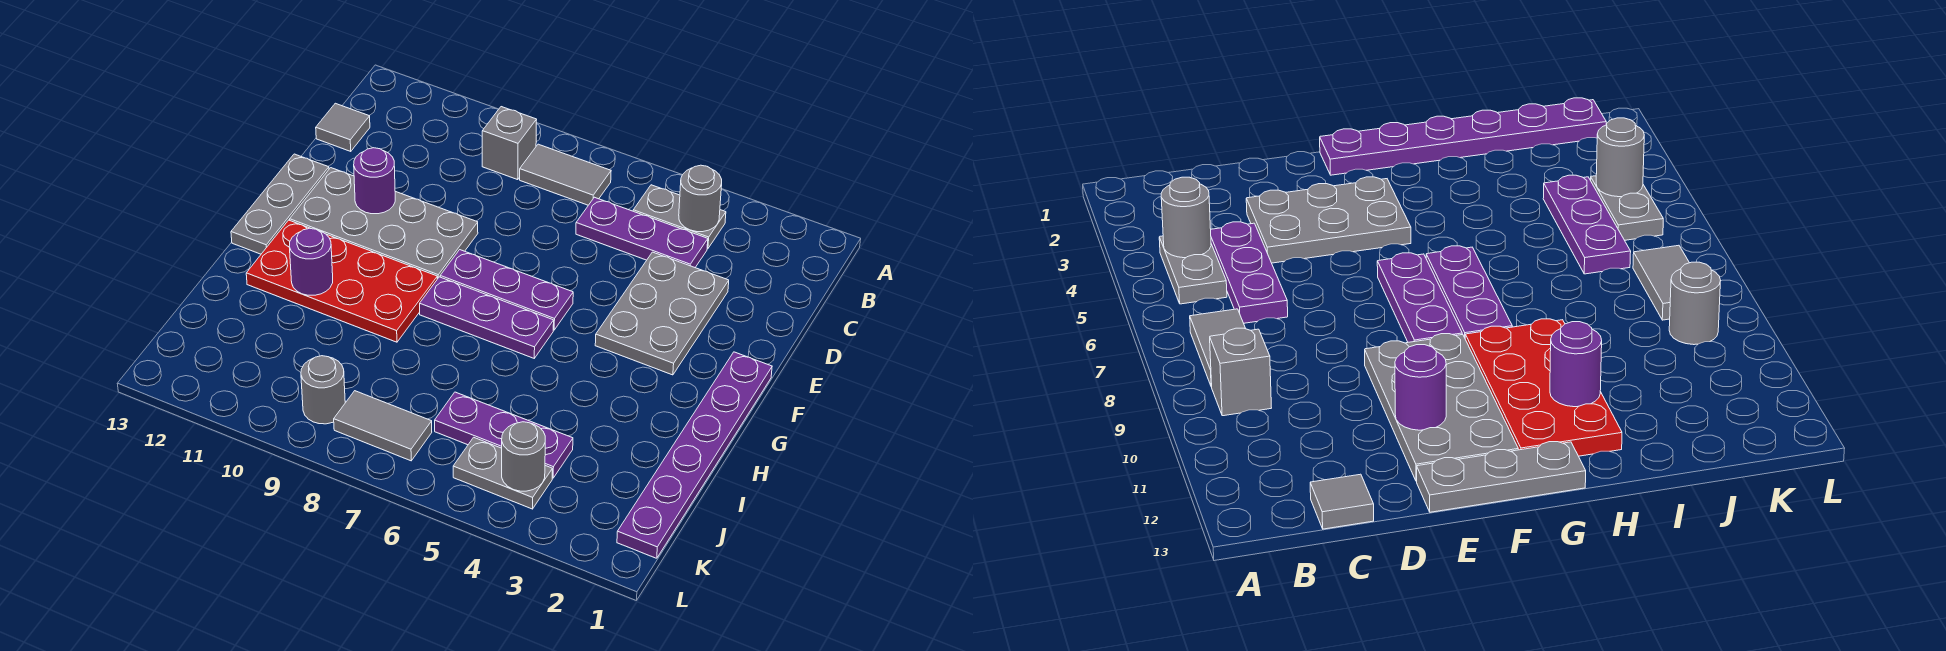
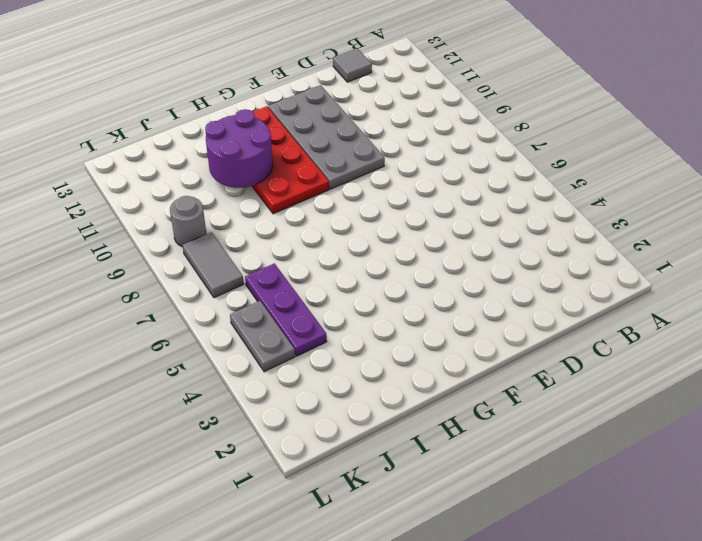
purple round brick H10:I11 level 2 -> purple round brick H11 level 2
none -> grey plate B4:B5 level 1
none -> grey tile B7:B8 level 1
none -> grey brick B9 level 1

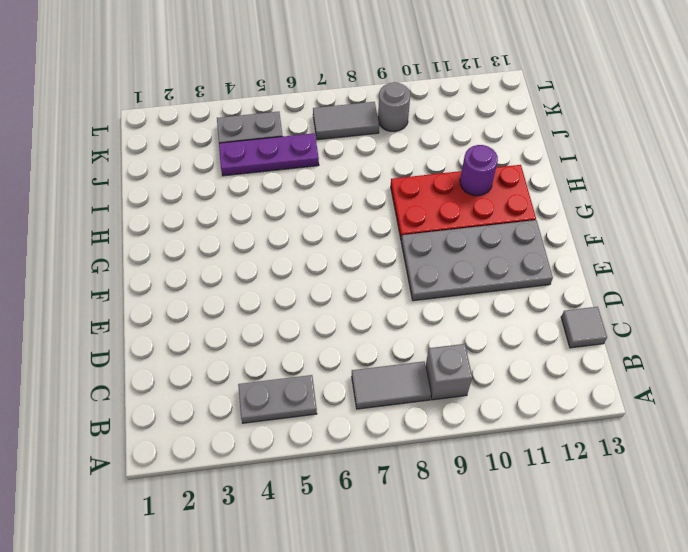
none -> purple plate C4:C6 level 1
none -> grey plate D3:F4 level 1
none -> grey plate E13:G13 level 1

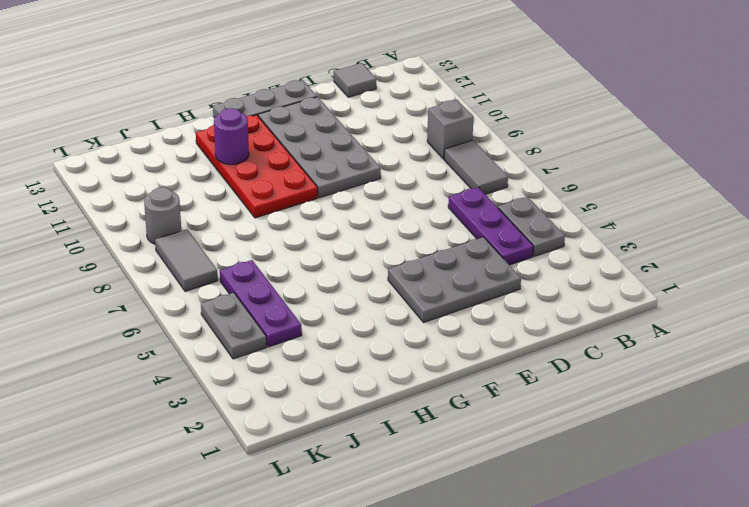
none -> purple plate F1:K1 level 1
none -> purple plate F6:F8 level 1
none -> purple plate G6:G8 level 1

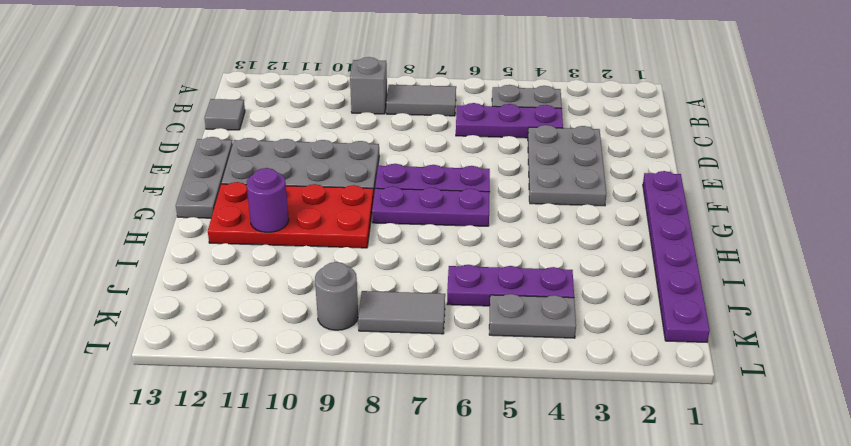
none -> grey round brick B4 level 2
none -> purple round brick E11 level 2
none -> grey round brick K4 level 2

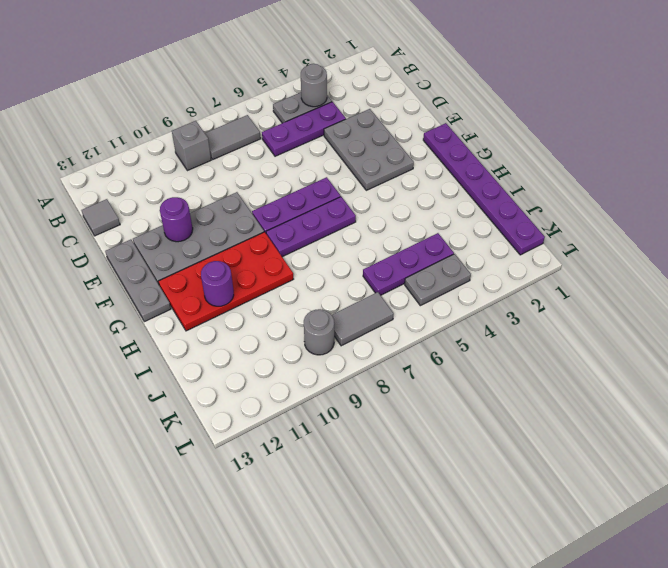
none -> grey round brick K4 level 2

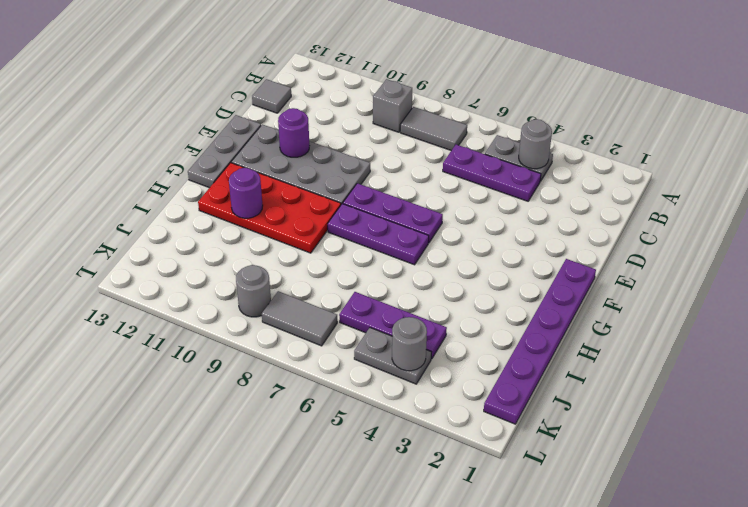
none -> grey plate D3:F4 level 1

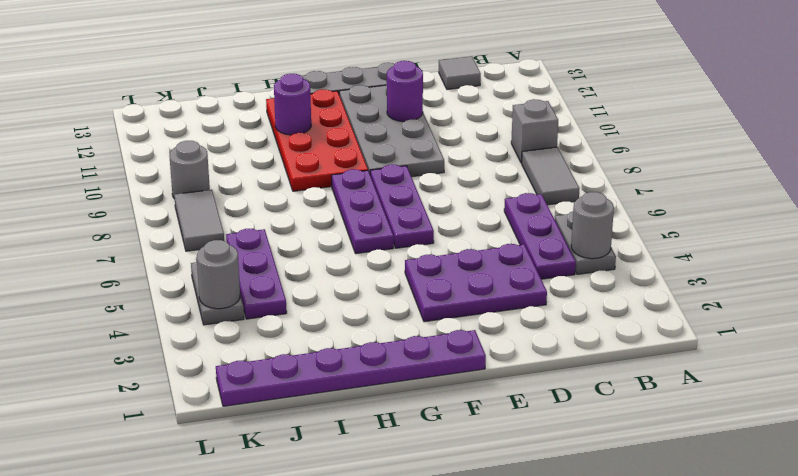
purple plate D3:F4 level 1 -> grey plate D3:F4 level 1

